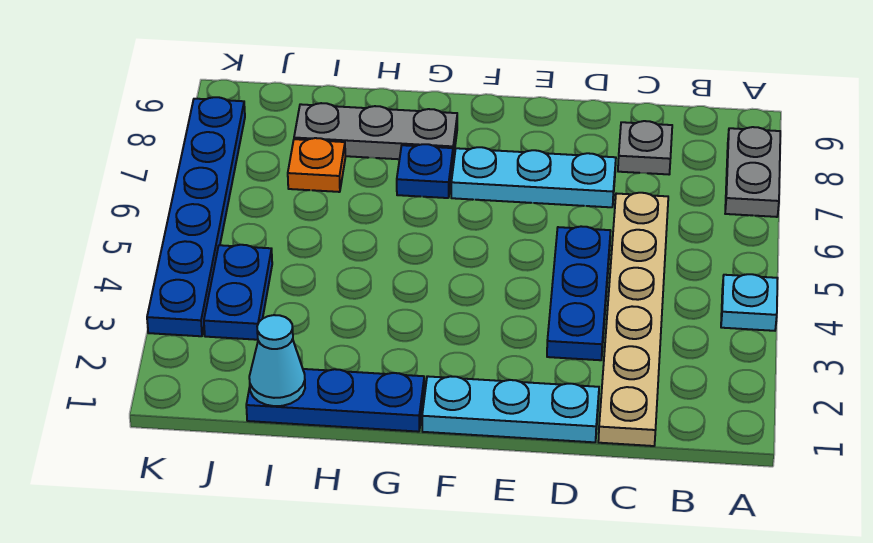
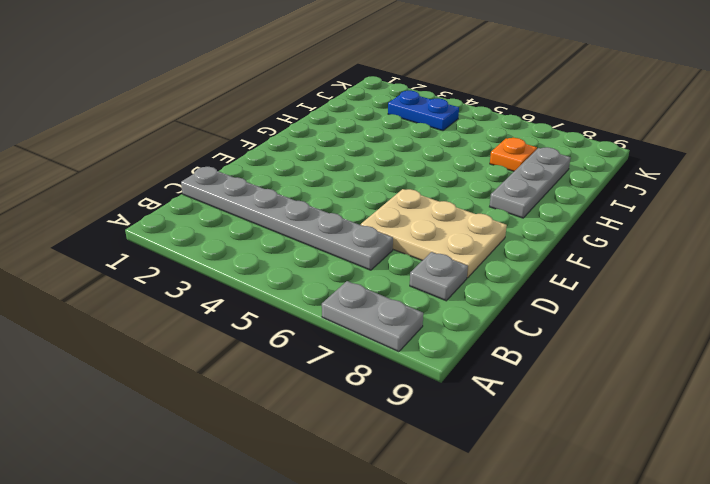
grey plate C1:C6 level 1 -> tan plate C1:C6 level 1
tan plate D6:E8 level 1 -> cyan plate D7:F7 level 1
none -> cyan plate A4 level 1
none -> cyan plate D1:F1 level 1
none -> blue plate D3:D5 level 1

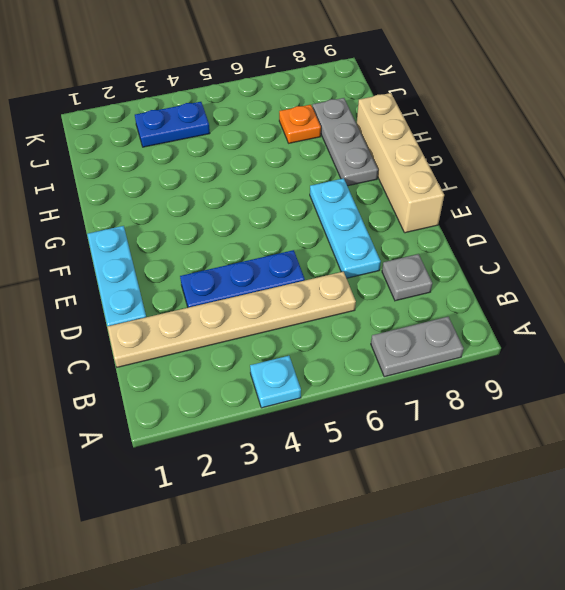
tan brick E9:H9 level 1 -> none
none -> blue plate G1:I1 level 1
none -> blue plate G7 level 1
none -> blue plate K3:K8 level 1

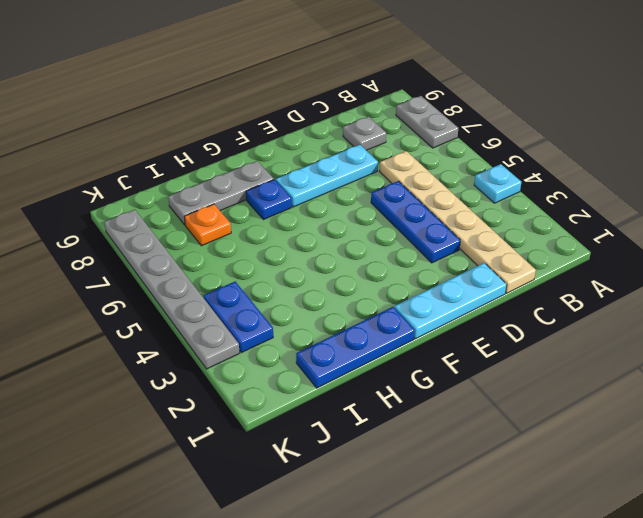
grey plate K3:K8 level 1 -> blue plate K3:K8 level 1
none -> cyan cone I1 level 2

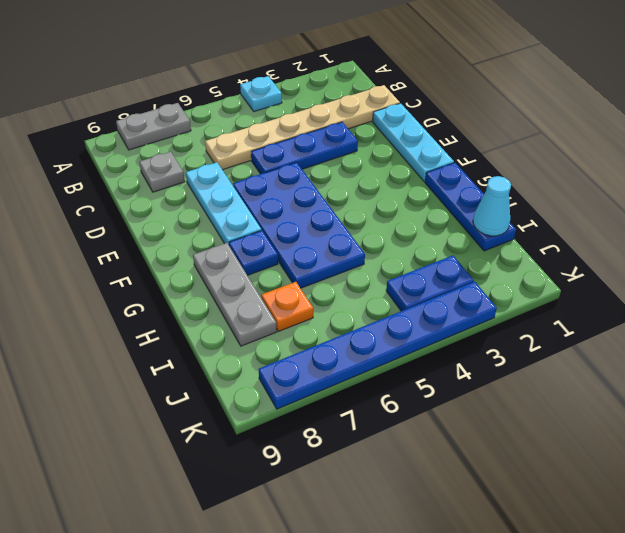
blue plate E5:H6 level 1 -> none

